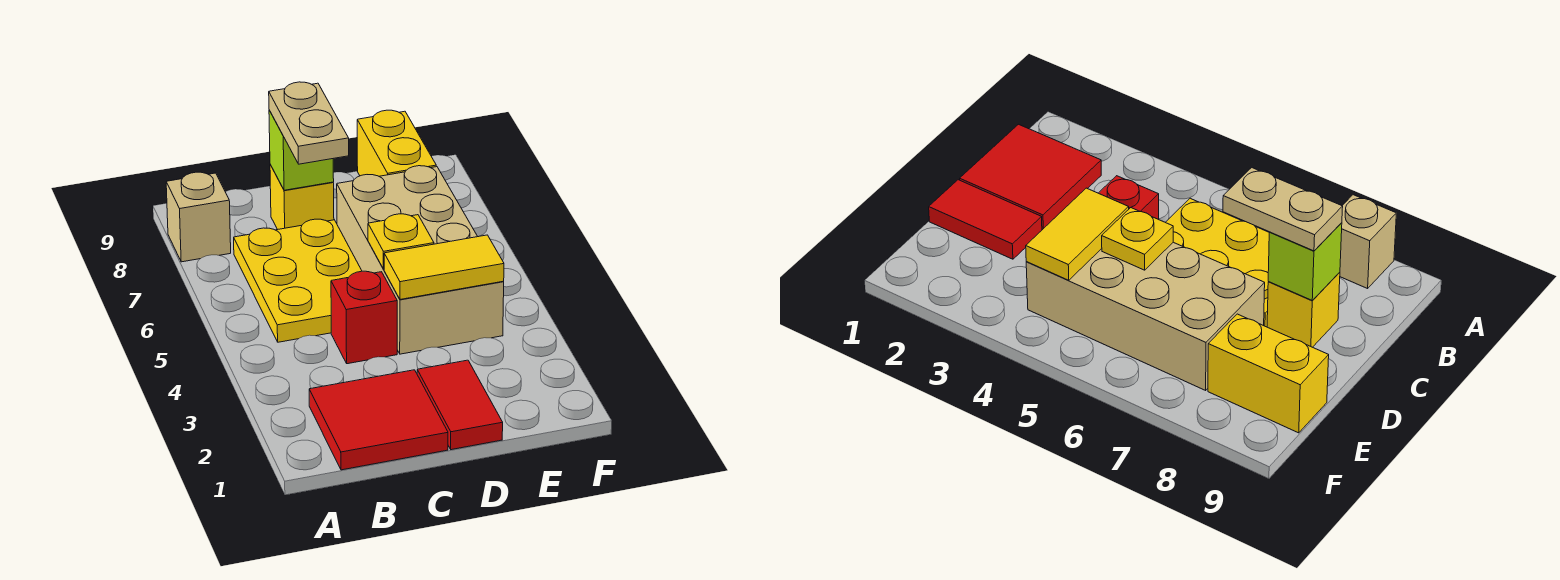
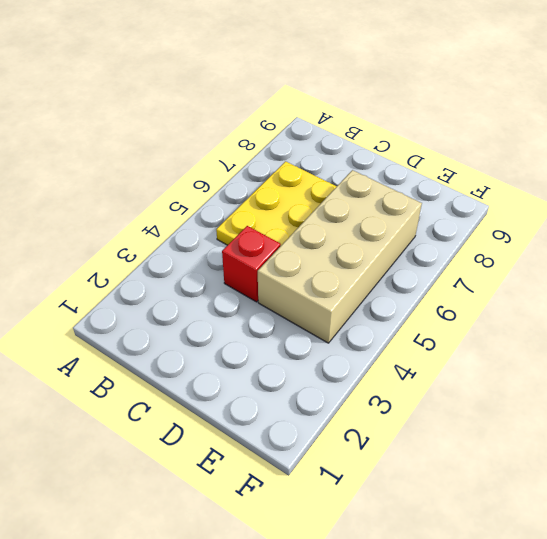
none -> tan brick A8 level 1
none -> red tile B1:C2 level 1
none -> yellow brick C8 level 1

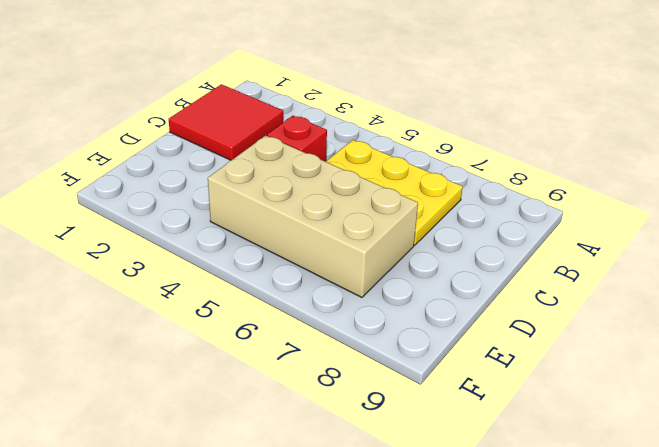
none -> tan brick A8 level 1
none -> yellow brick C8 level 1
none -> red tile D1:D2 level 1

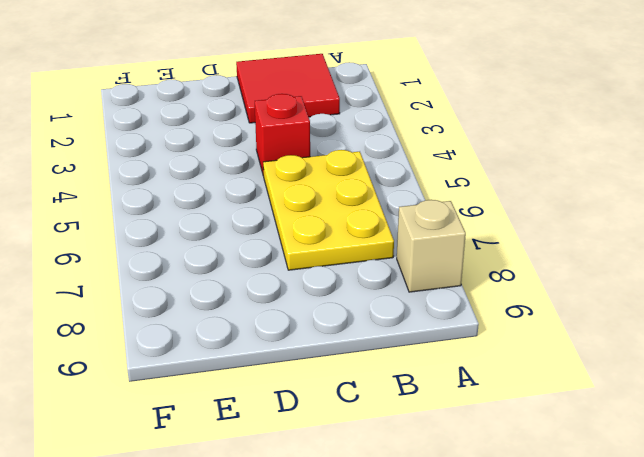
none -> yellow brick C8 level 1
none -> red tile D1:D2 level 1
none -> tan brick D4:E7 level 1

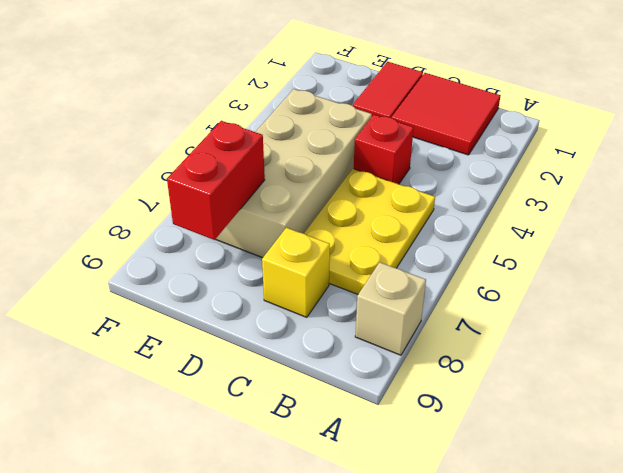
red brick E7:E8 level 2 -> none
none -> yellow brick E8:E9 level 1
none -> lime brick C8 level 2
none -> yellow tile D4:E4 level 2

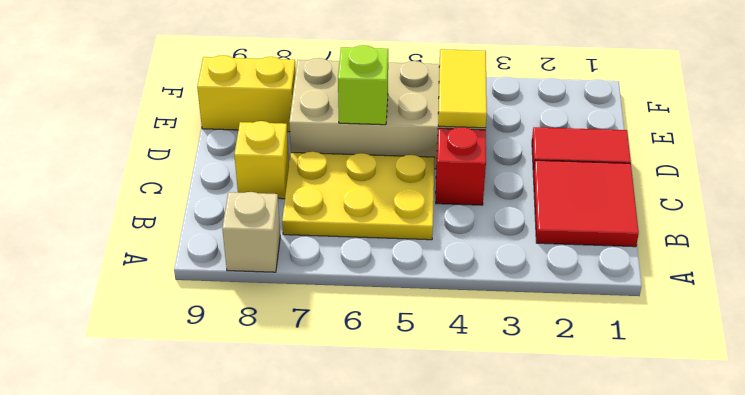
lime brick D6 level 2 -> lime brick C8 level 2
none -> yellow plate D5 level 2
none -> tan plate C7:C8 level 3

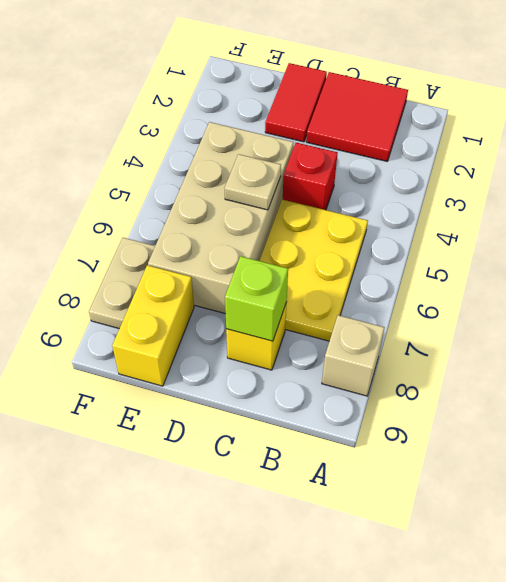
tan plate D5 level 2 -> yellow plate D5 level 2
tan plate F7:F8 level 1 -> tan plate C7:C8 level 3
none -> yellow tile D4:E4 level 2

